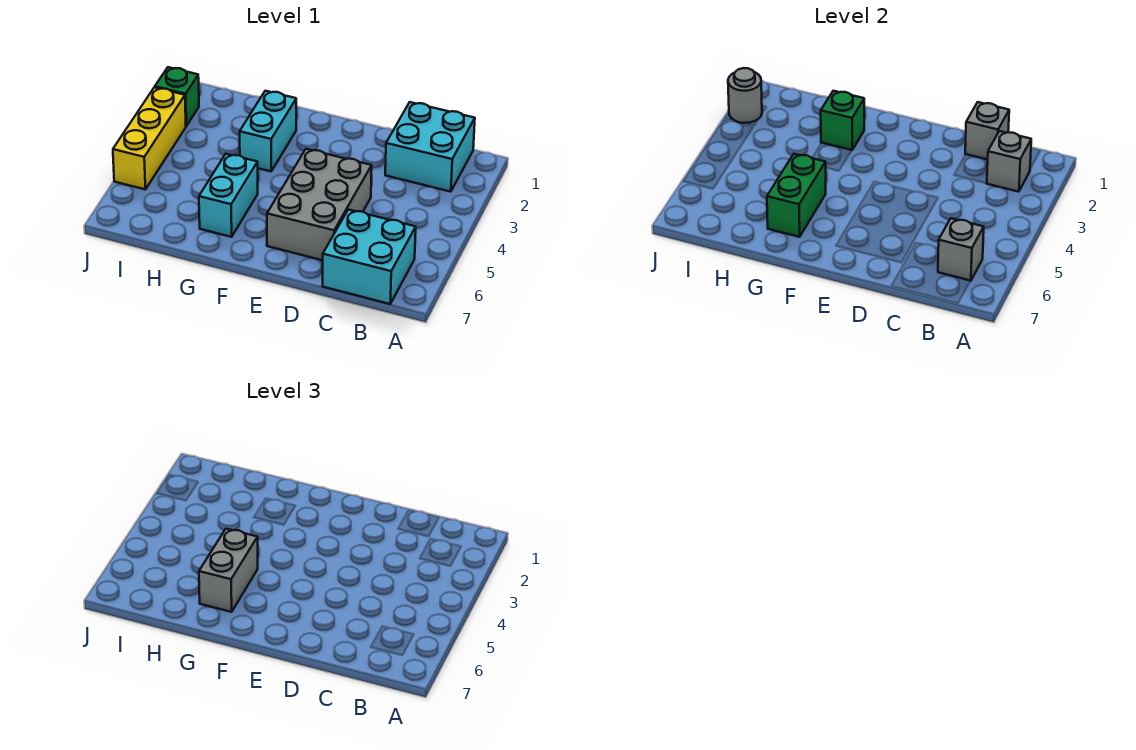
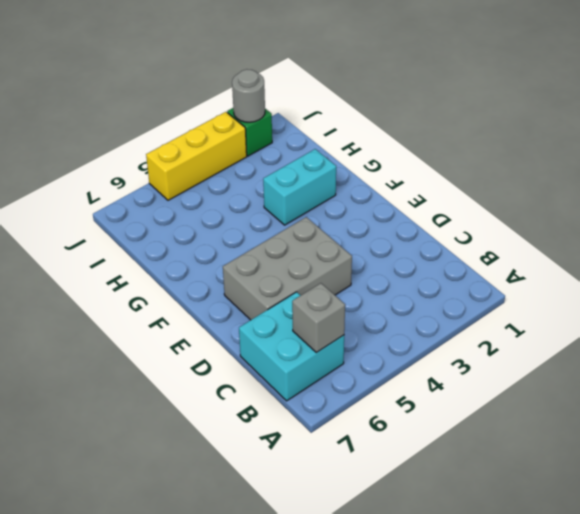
none -> cyan brick B1:C2 level 1
none -> cyan brick G5:G6 level 1
none -> grey brick B2 level 2

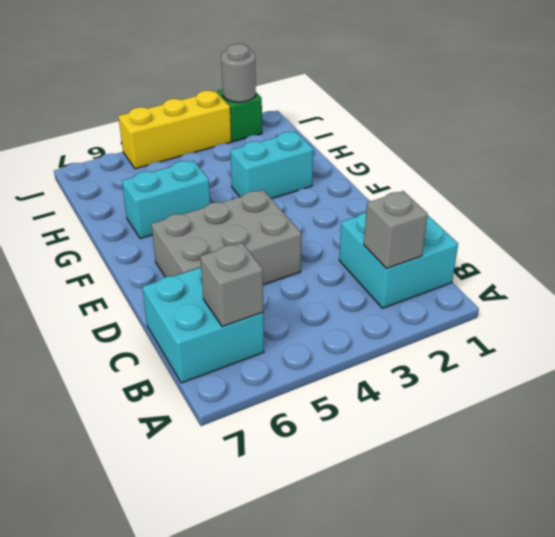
none -> grey brick C1 level 2
none -> green brick G2 level 2
none -> green brick G5:G6 level 2

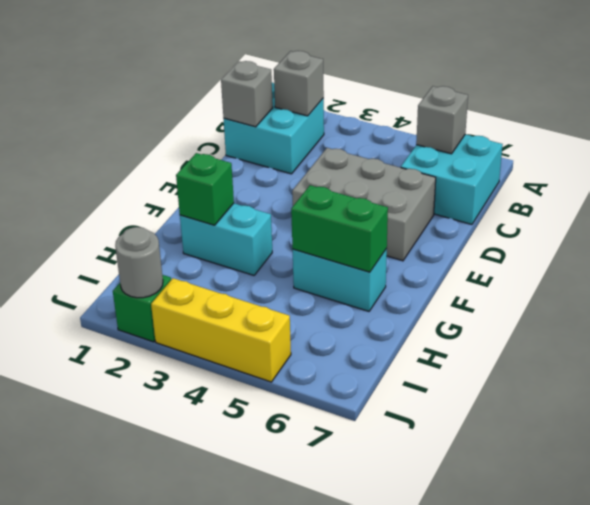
none -> grey brick G5:G6 level 3

